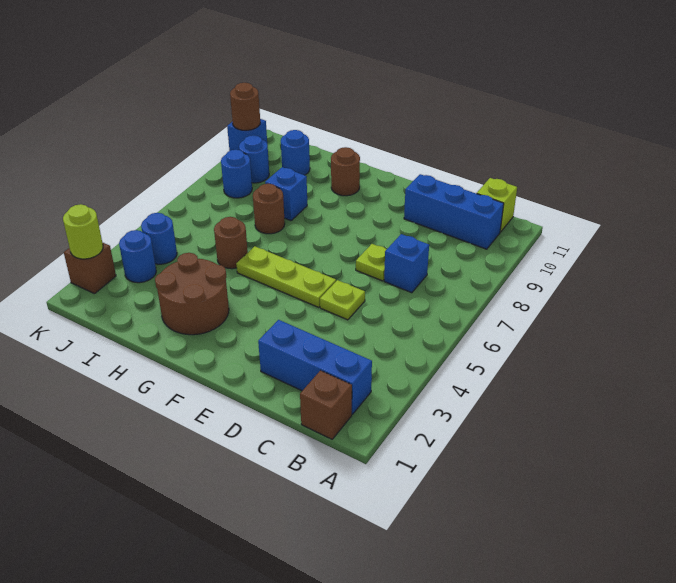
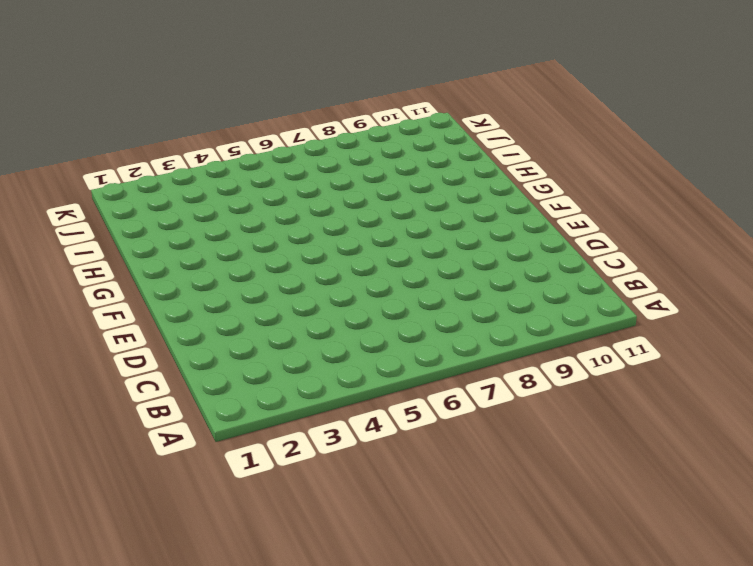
none -> brown brick B1 level 1
none -> blue brick B2:D2 level 1
none -> blue brick B10:D10 level 1

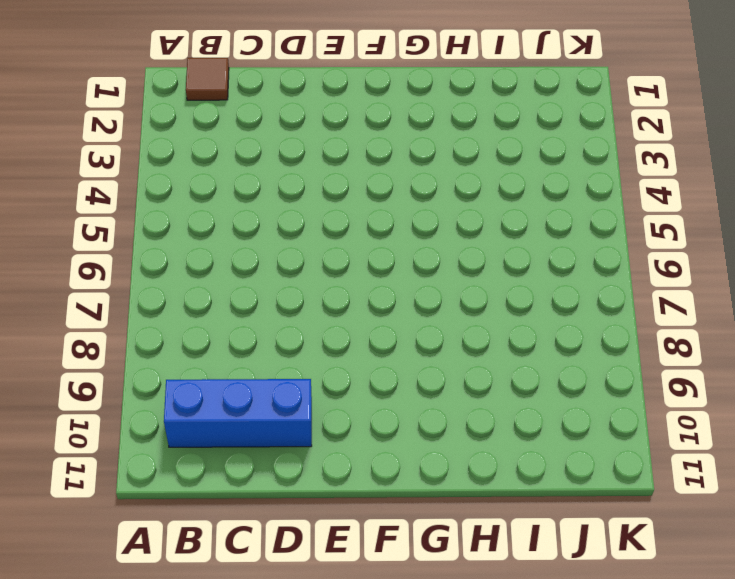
brown tile B1 level 1 -> brown brick B1 level 1
none -> blue brick B2:D2 level 1
none -> lime brick B11 level 1
none -> blue brick C7 level 1

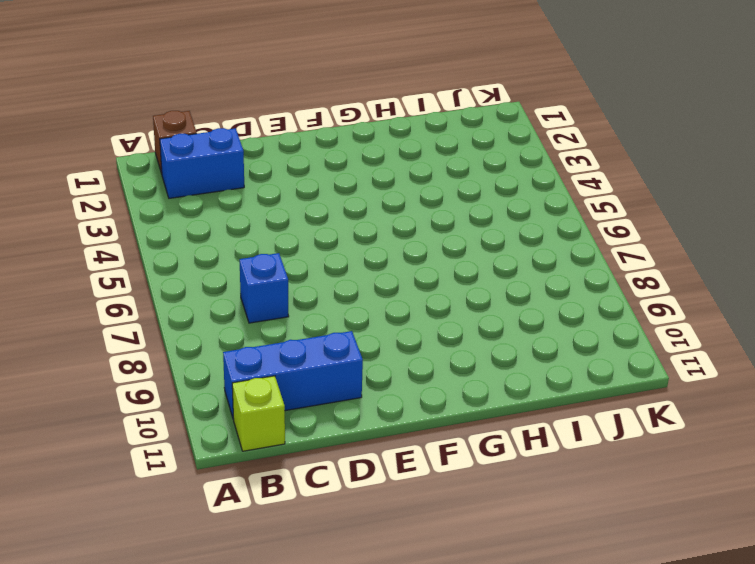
blue brick B2:C2 level 1 -> blue brick B2:D2 level 1
none -> lime plate D5 level 1
none -> lime plate D7 level 1
none -> lime plate E5:G5 level 1

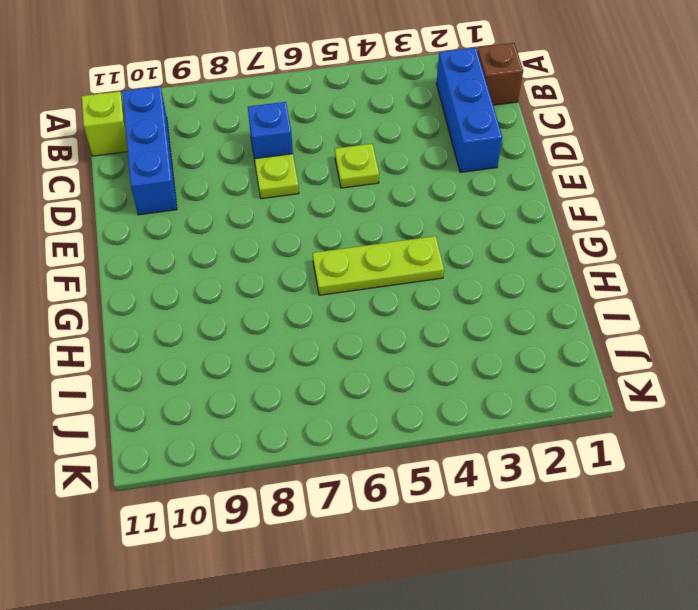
lime plate G4:G6 level 1 -> lime plate E5:G5 level 1
none -> brown round brick G2:H3 level 1
none -> brown round brick G10 level 1
none -> brown round brick H5 level 1

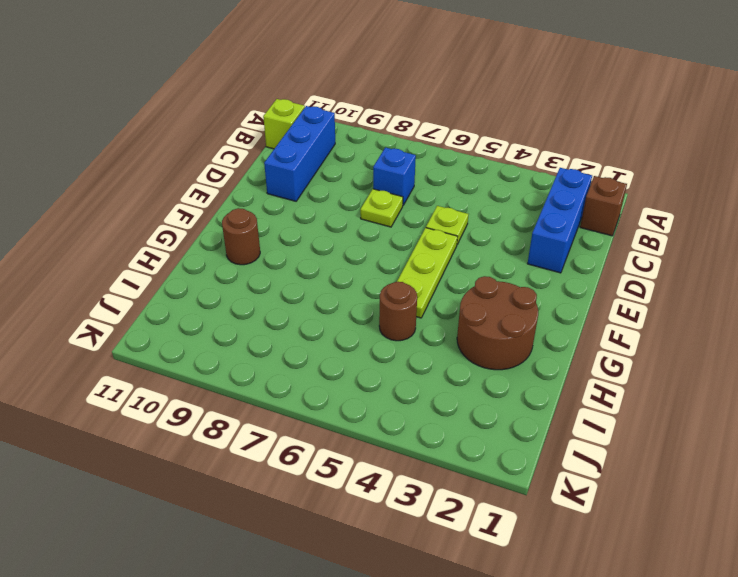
none -> brown round brick H7 level 1
none -> blue brick H8 level 1
none -> blue round brick I10 level 1

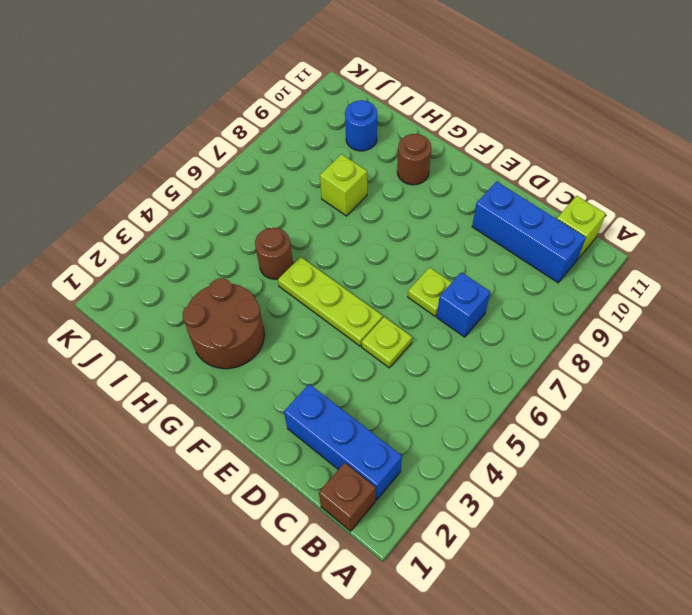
lime brick H8 level 1 -> blue brick H8 level 1
none -> brown round brick H7 level 1
none -> blue round brick J3 level 1
none -> blue round brick J4 level 1

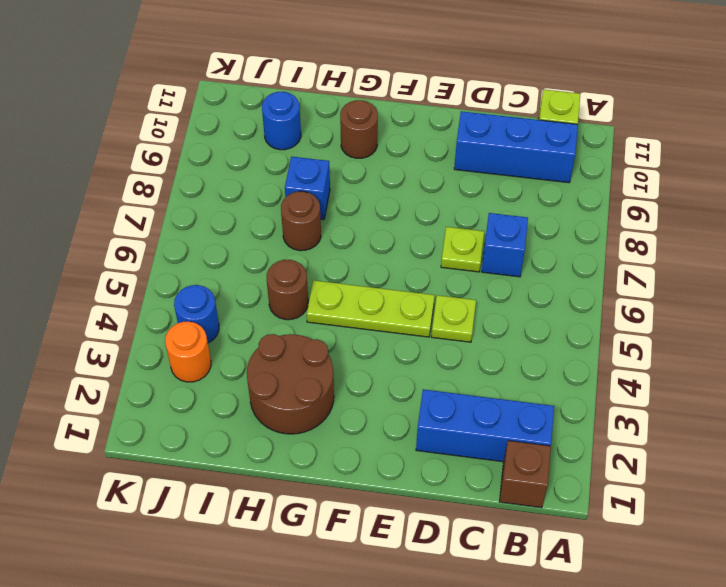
orange round brick J3 level 1 -> blue round brick J3 level 1
none -> blue round brick J8 level 1
none -> blue round brick J9 level 1
none -> brown brick K2 level 1

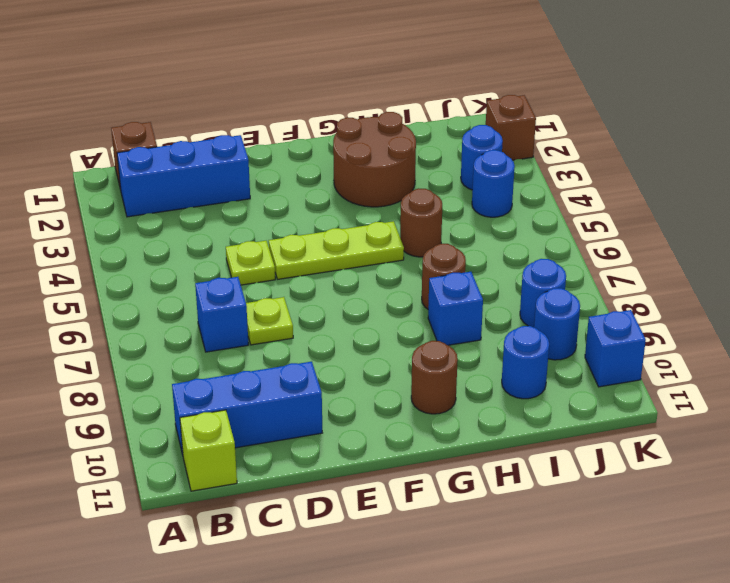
none -> lime round brick K2 level 2
none -> brown round brick K10 level 2

